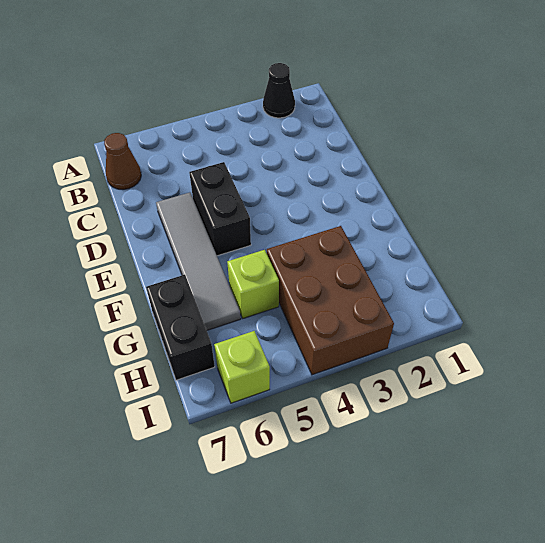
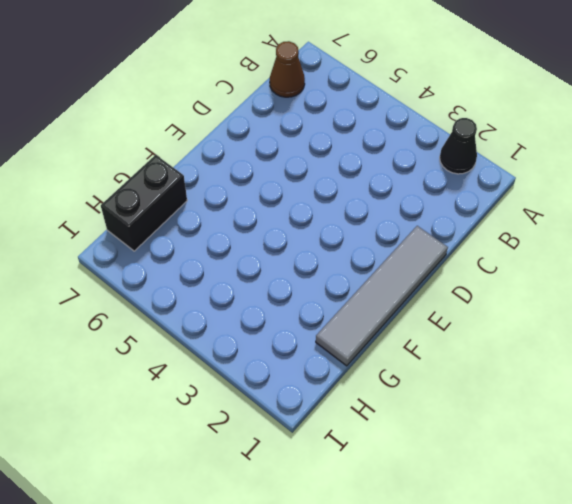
grey tile D1:G1 level 1 -> grey tile D6:G6 level 1
none -> black brick D5:E5 level 1
none -> brown brick G3:I4 level 1

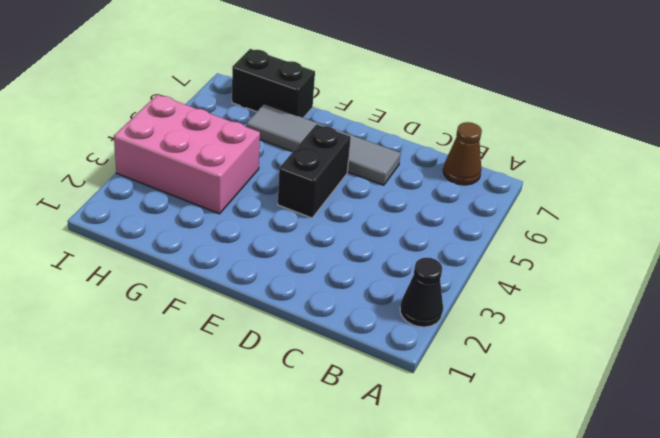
black brick E4:E5 level 1 -> black brick D5:E5 level 1
pink brick G3:I4 level 1 -> brown brick G3:I4 level 1
none -> lime brick G5 level 1
none -> lime brick I6 level 1

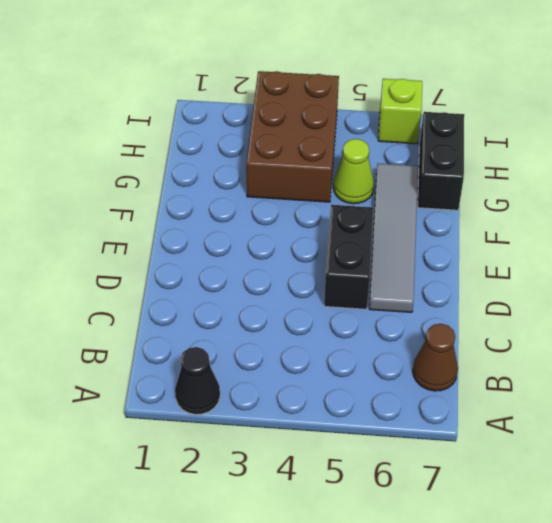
lime cone G5 level 1 -> lime brick G5 level 1

